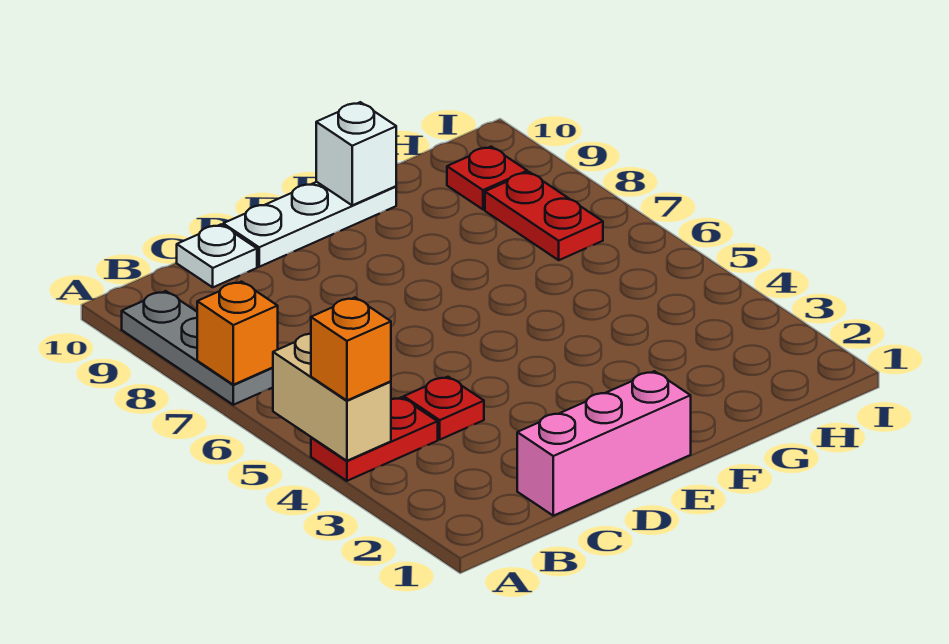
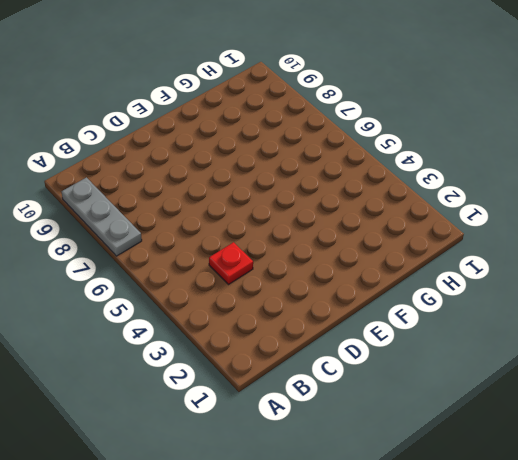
none -> red plate A4:B4 level 1
none -> pink brick C1:E1 level 1
none -> white plate C10 level 1

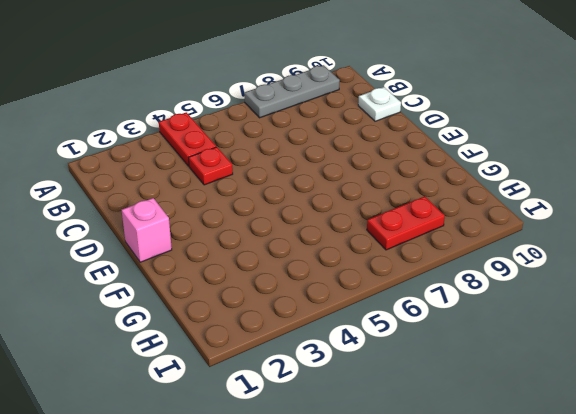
pink brick E1 level 1 -> pink brick C1:E1 level 1
none -> white plate D10:F10 level 1
none -> red plate H9 level 1
none -> tan brick A4:A5 level 2

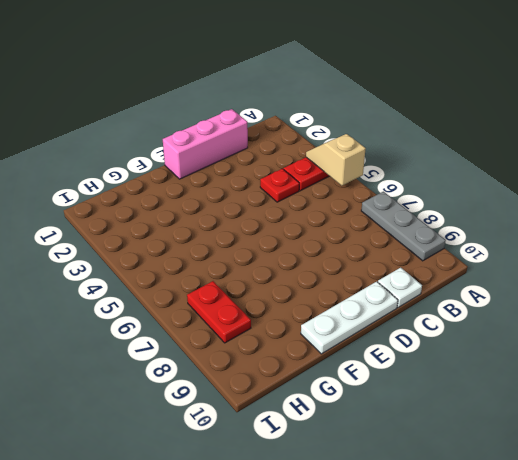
tan slope A4:A5 level 2 top 5 -> tan brick A4:A5 level 2
none -> red plate H9 level 1
none -> orange brick A7 level 2
none -> white brick F10 level 2

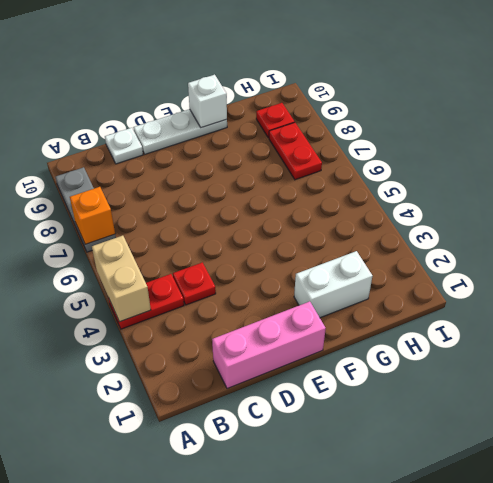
white brick F2:G2 level 1 -> none
none -> orange brick A4 level 3

